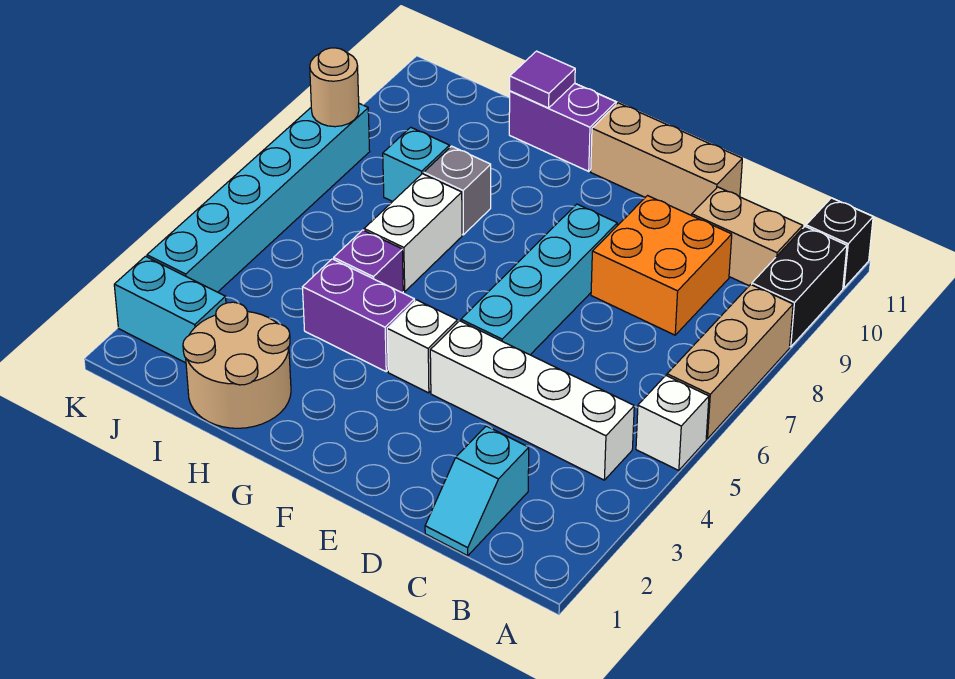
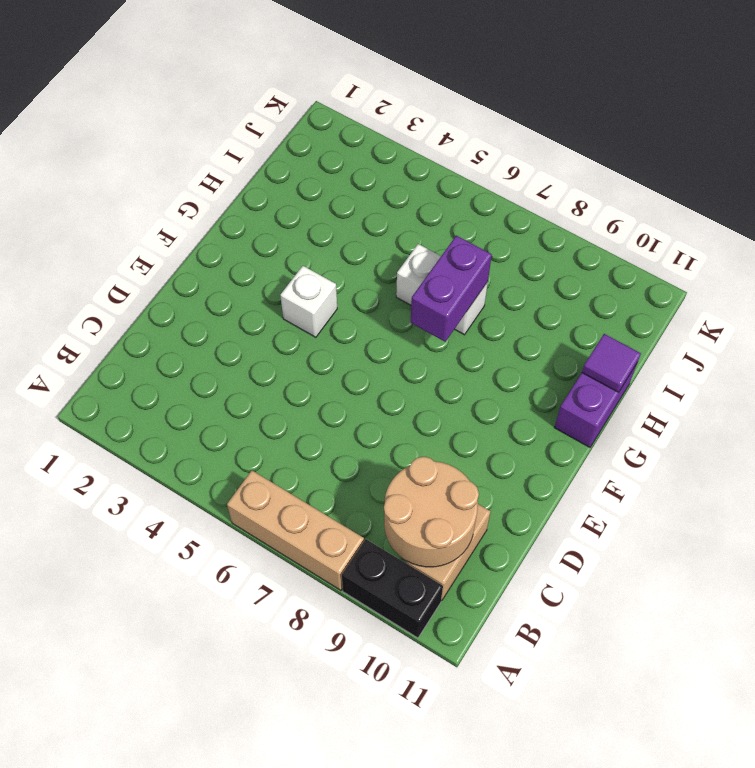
tan round brick B9:C10 level 2 -> tan round brick H1:I2 level 1
purple brick G7:H7 level 2 -> purple brick G4:H4 level 1
none -> white brick A5 level 1
none -> black brick A11 level 1
none -> white brick B4:E4 level 1

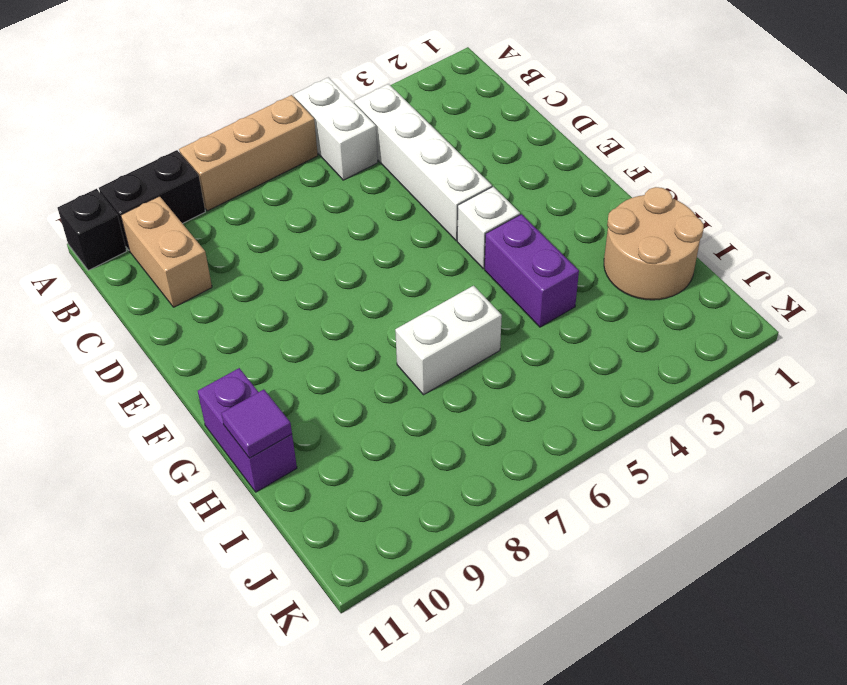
white brick A5:B5 level 1 -> white brick A5 level 1
none -> cyan slope C1:C2 level 1 top 2
none -> orange brick C8:D9 level 1
none -> tan brick D11:F11 level 1

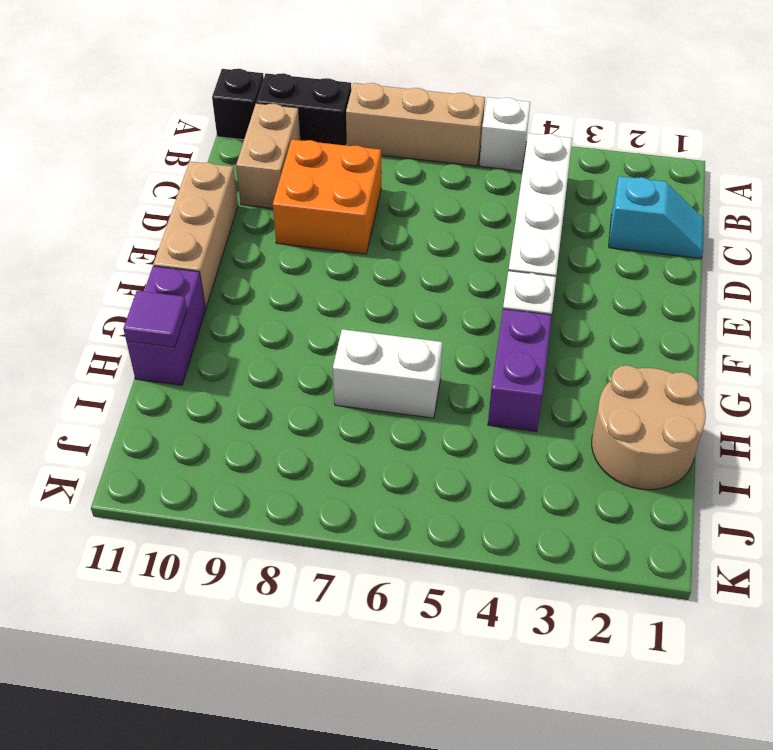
none -> cyan brick E5:E8 level 1
none -> purple brick H5 level 1
none -> grey brick H8 level 1

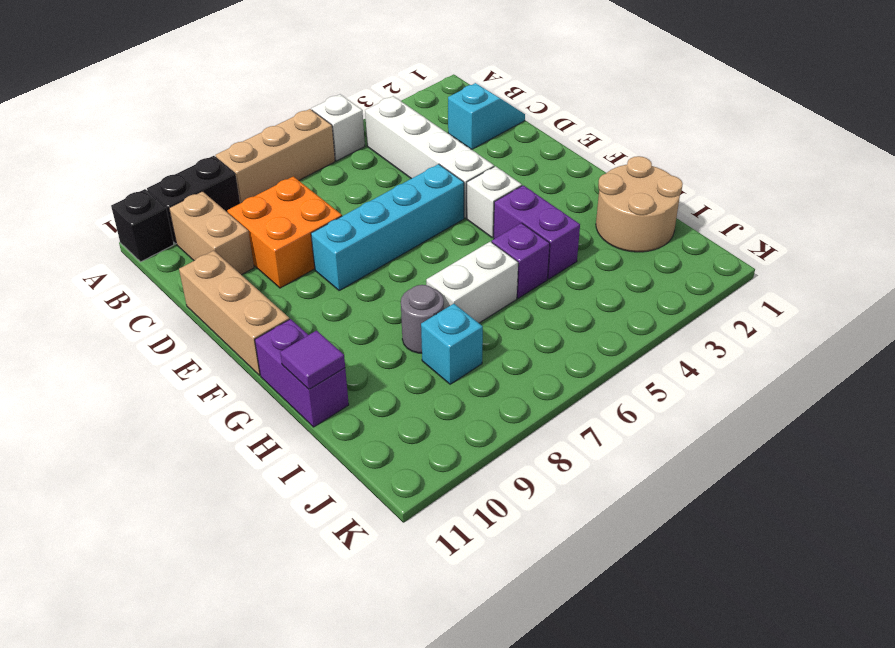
grey round brick H8 level 1 -> grey brick H8 level 1
none -> cyan brick J2:K2 level 1
none -> cyan brick K3:K8 level 1
none -> tan round brick K8 level 2

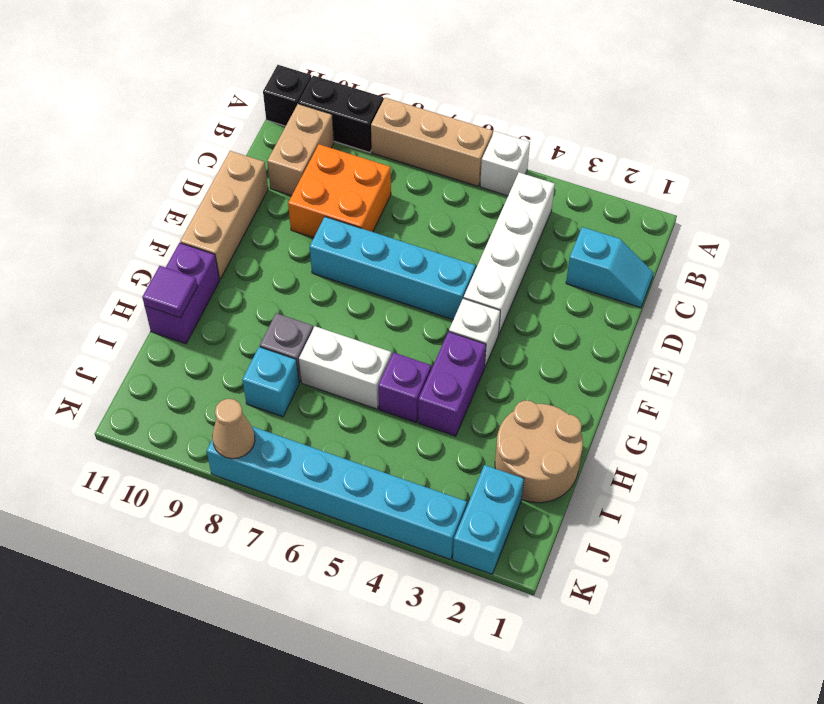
tan cone K8 level 2 -> tan round brick K8 level 2

